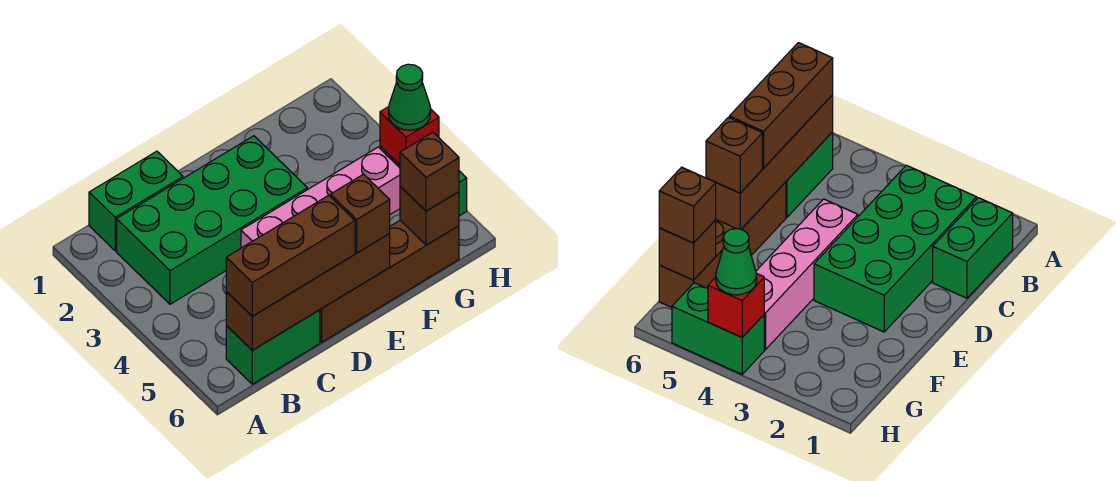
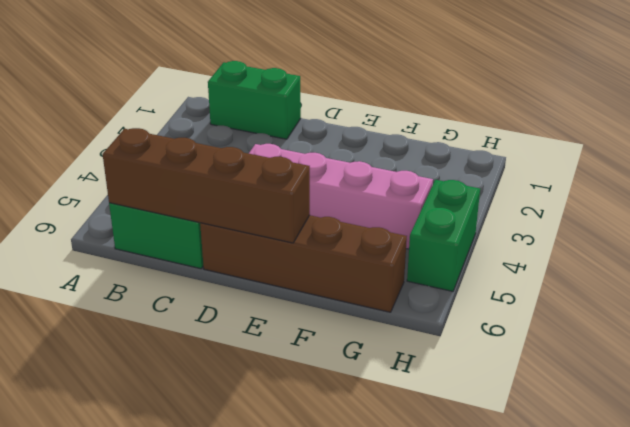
none -> green brick B2:E3 level 1
none -> brown brick G6 level 2
none -> red brick H4 level 2

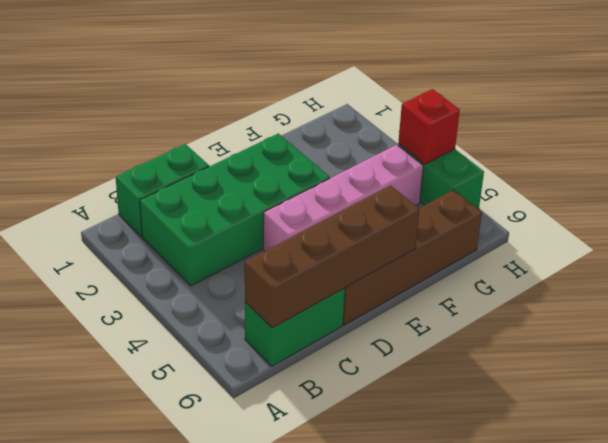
none -> brown brick G6 level 2
none -> brown brick B6:D6 level 3
none -> brown brick E6 level 3

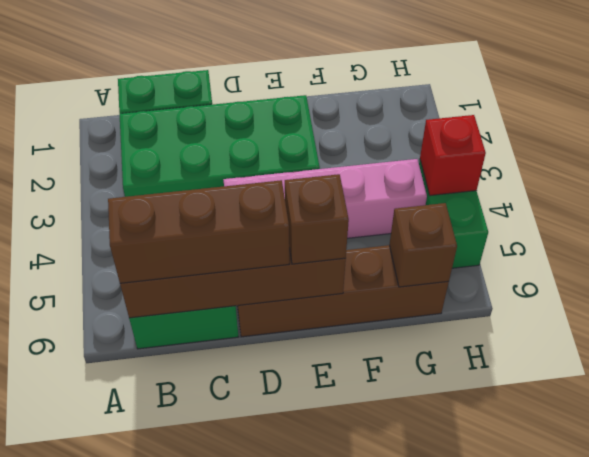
none -> brown brick G6 level 3
none -> green cone H4 level 3

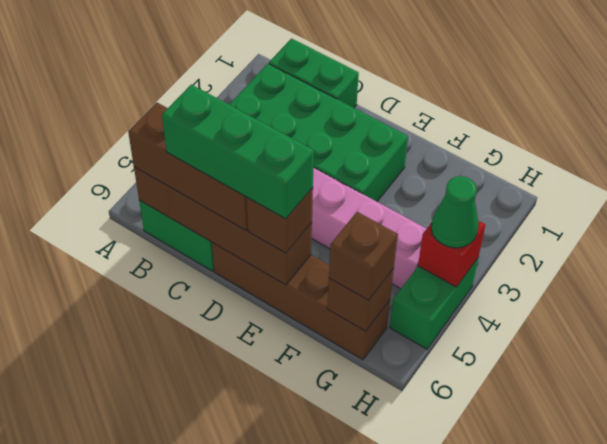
green brick C6:E6 level 4 -> none

